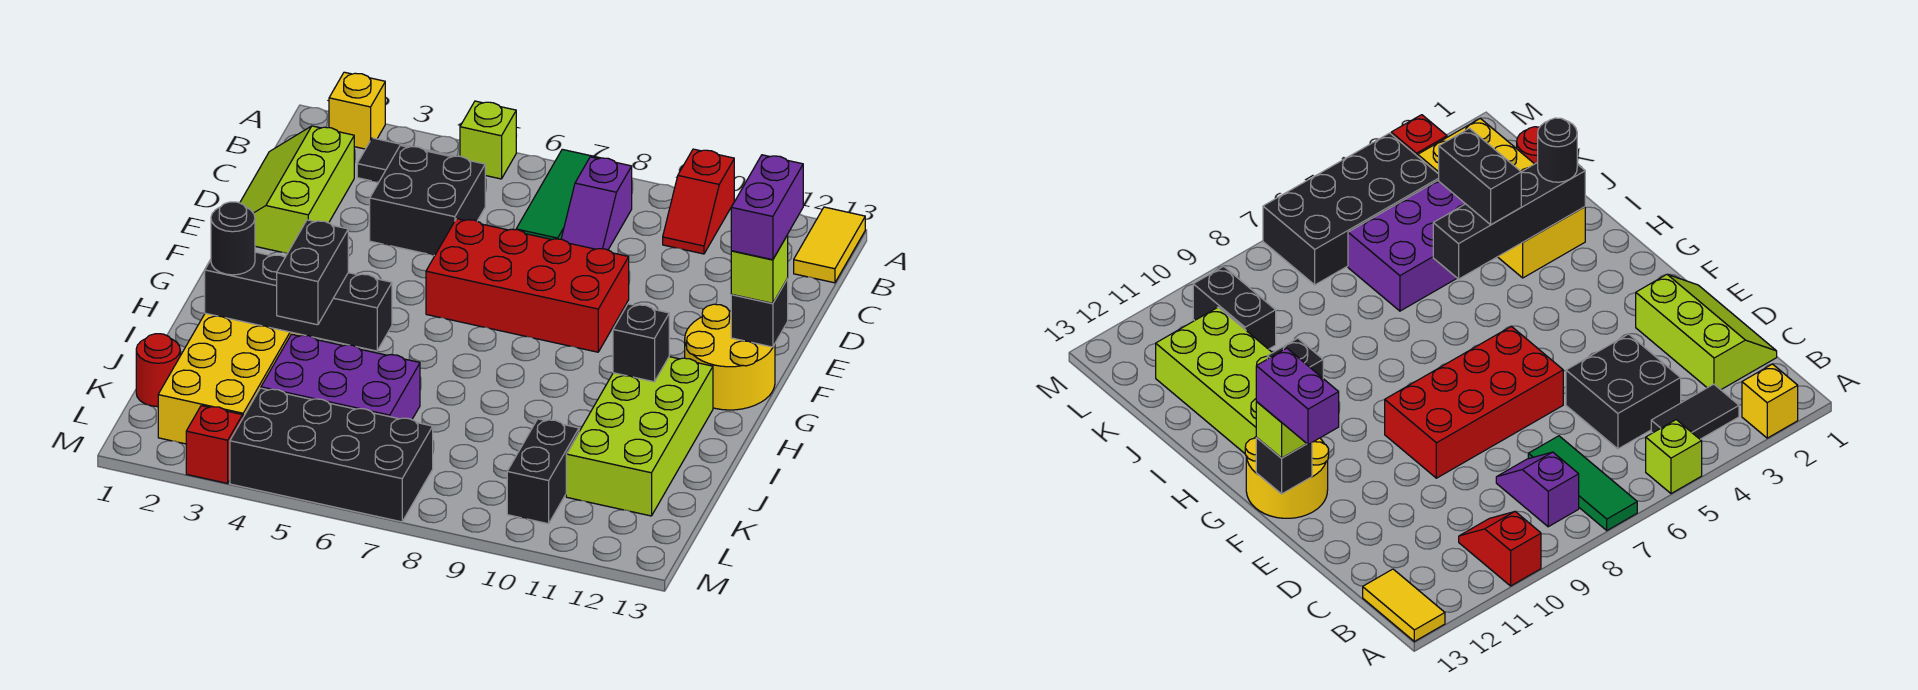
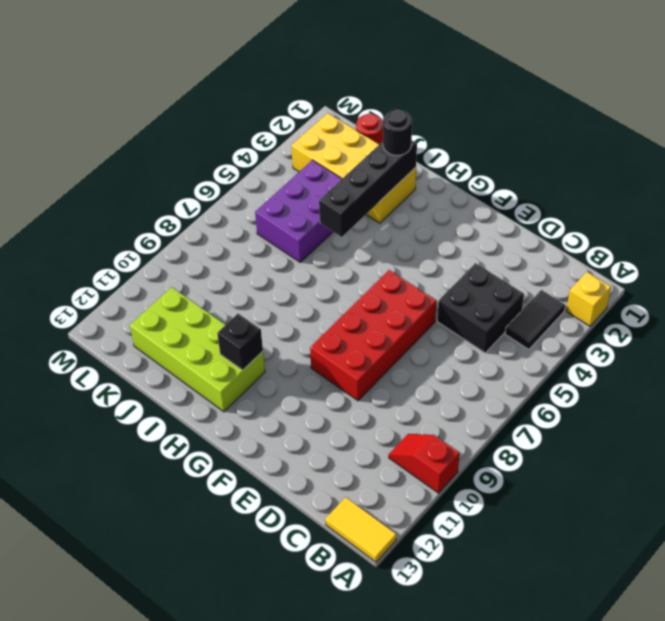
none -> lime brick A5 level 1
none -> green tile A7:C7 level 1
none -> purple slope B8:C8 level 1 top B

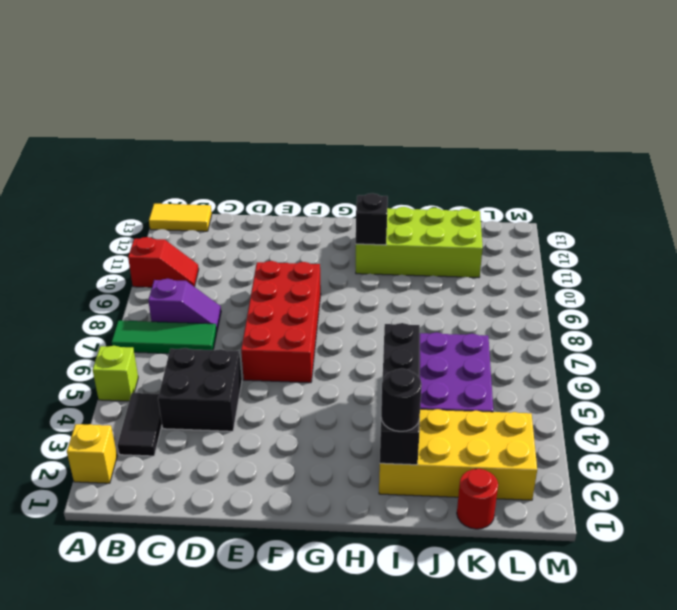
none -> lime slope C1:E2 level 1 top 2
none -> yellow round brick F12:G13 level 1
none -> black brick K10:L10 level 1

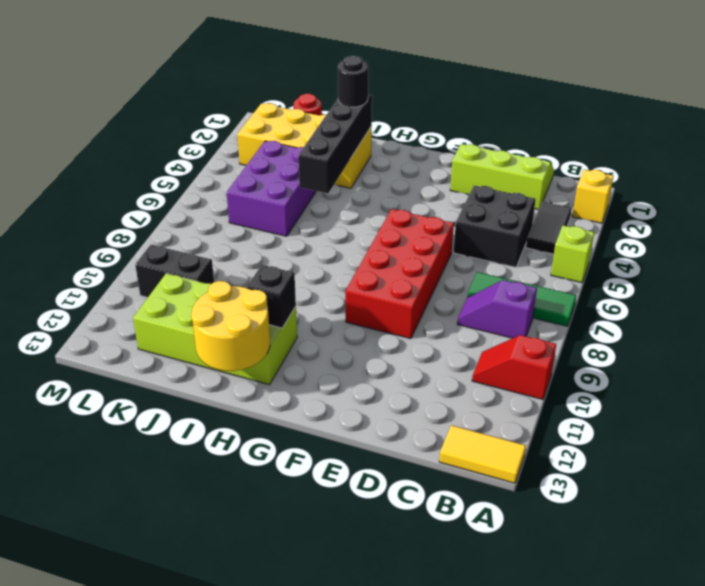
yellow round brick H12:I13 level 2 -> yellow round brick F12:G13 level 1
none -> black brick L4:M7 level 1
none -> red brick M3 level 1
none -> black brick F13 level 2

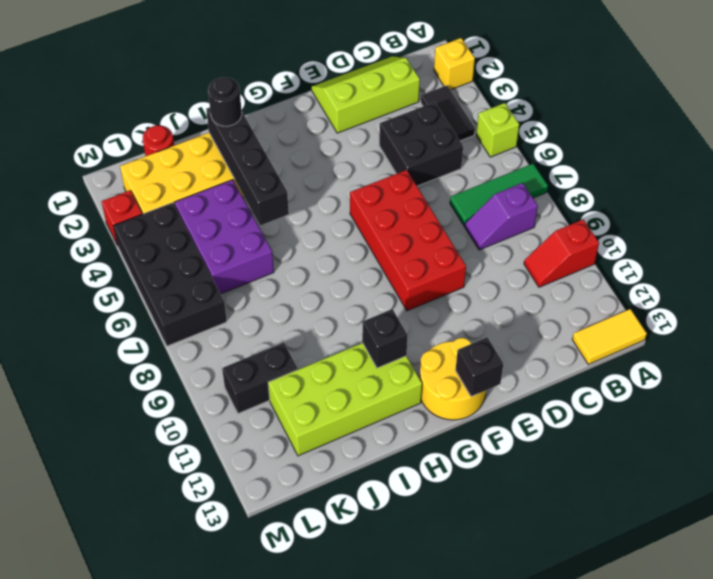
none -> lime brick F13 level 3
none -> black brick I4:J4 level 3
none -> purple brick E13:F13 level 4

